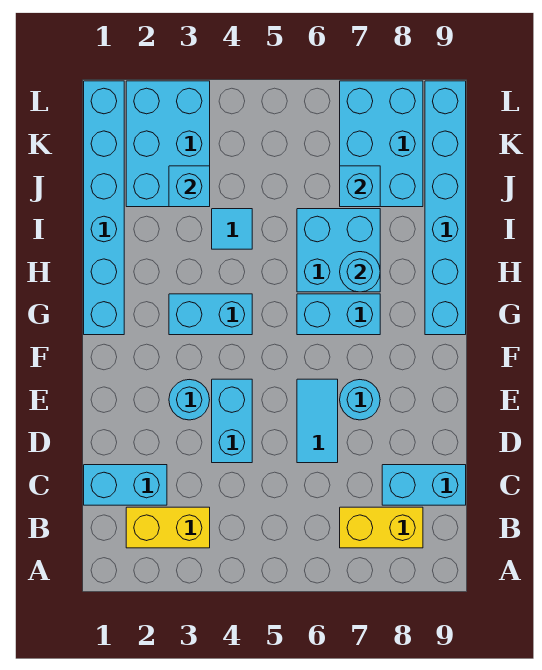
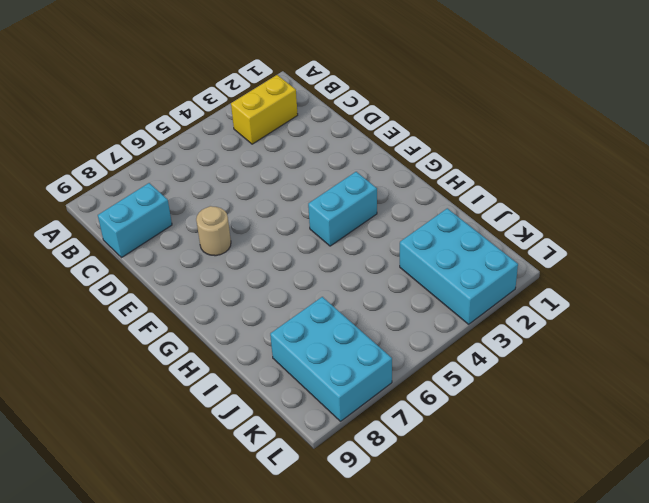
tan round brick E7 level 1 -> cyan round brick E7 level 1
none -> yellow brick B7:B8 level 1
none -> cyan brick C1:C2 level 1
none -> cyan brick D4:E4 level 1

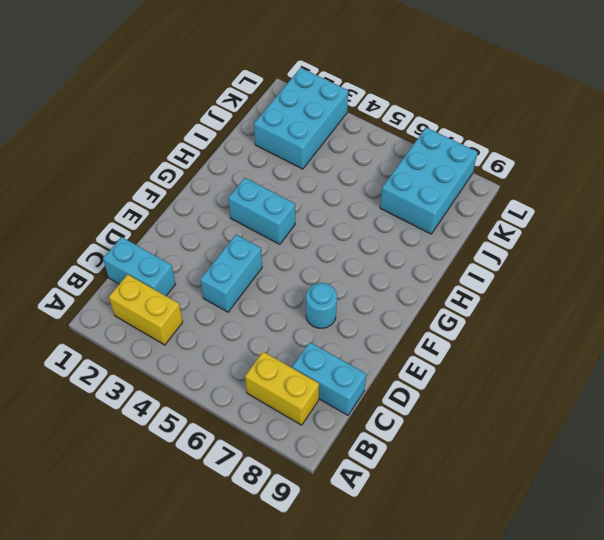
none -> cyan tile D6:E6 level 1
none -> cyan round brick E3 level 1
none -> cyan brick G1:L1 level 1

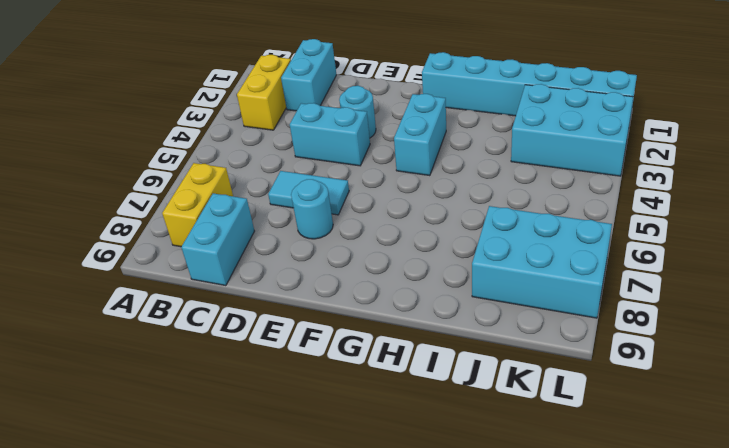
none -> cyan brick G6:G7 level 1
none -> cyan brick G9:L9 level 1
none -> cyan brick H6:I7 level 1

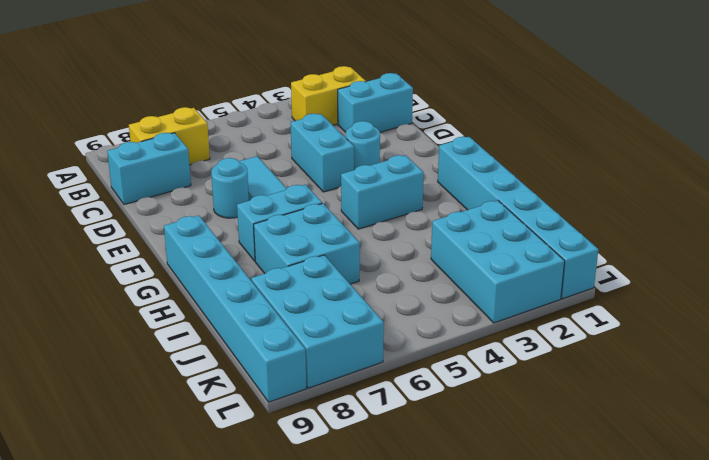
none -> cyan tile I4 level 1
none -> cyan round brick H7 level 2
none -> cyan brick J3 level 2

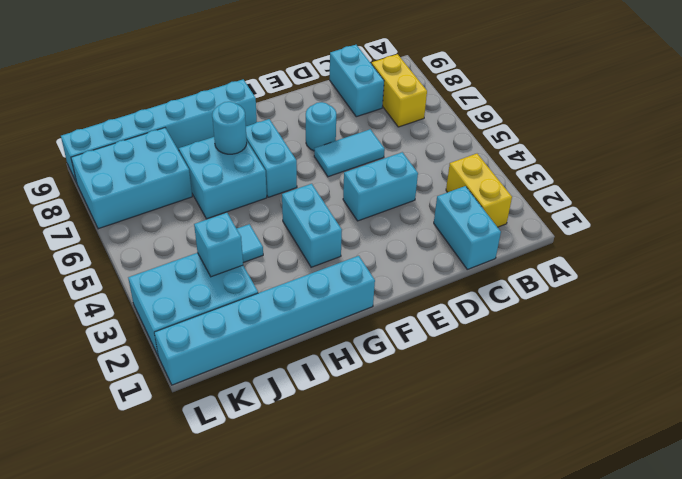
none -> cyan round brick E3 level 1
none -> cyan brick J7 level 2

